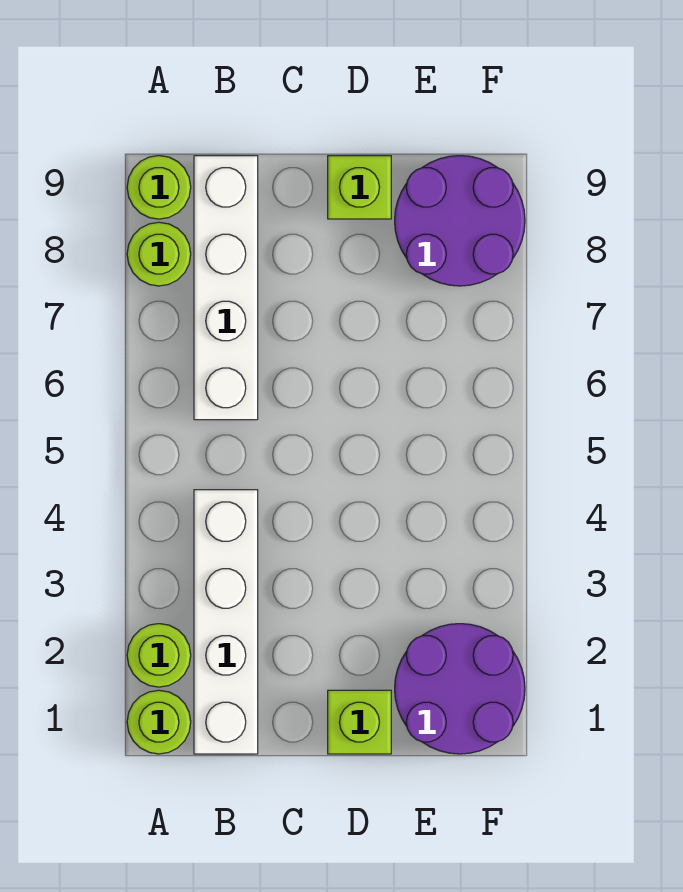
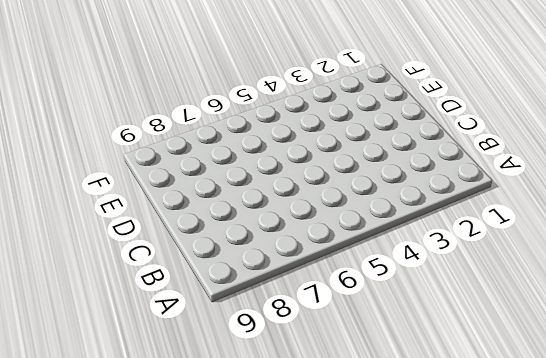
none -> lime round brick A1 level 1
none -> lime round brick A2 level 1

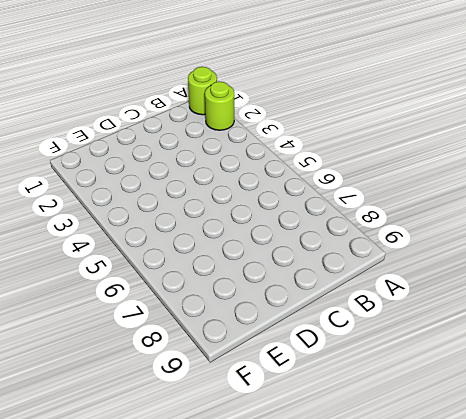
none -> lime round brick A8 level 1
none -> lime round brick A9 level 1

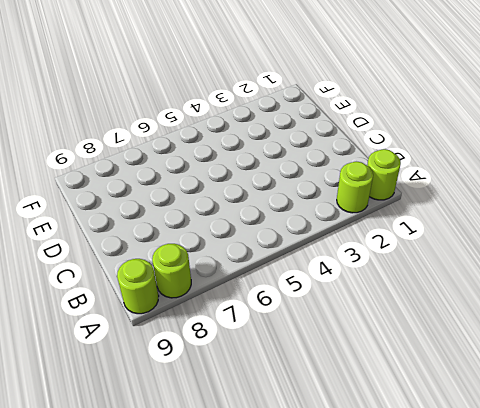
none -> white brick B1:B4 level 1
none -> white brick B6:B9 level 1

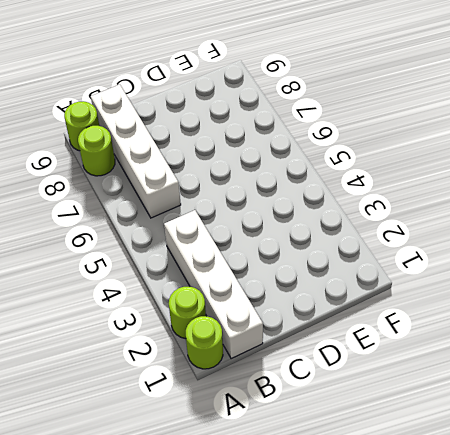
none -> lime brick D1 level 1
none -> lime brick D9 level 1

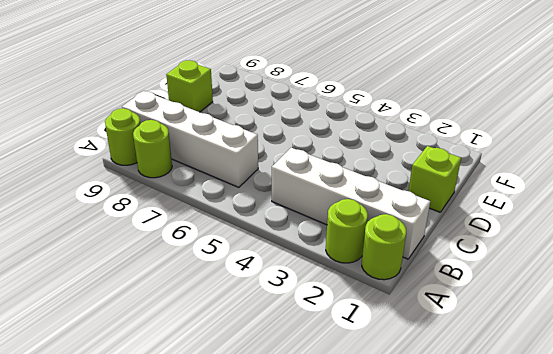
none -> purple round brick E1:F2 level 1
none -> purple round brick E8:F9 level 1

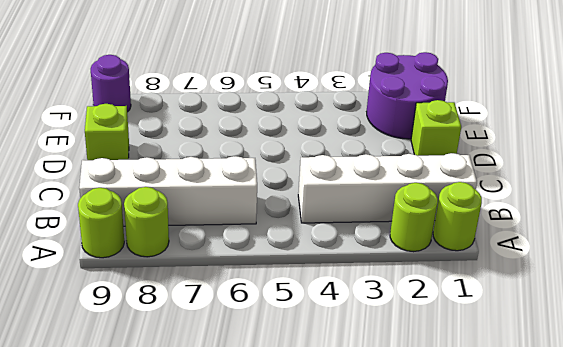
purple round brick F9 level 1 -> purple round brick E8:F9 level 1

